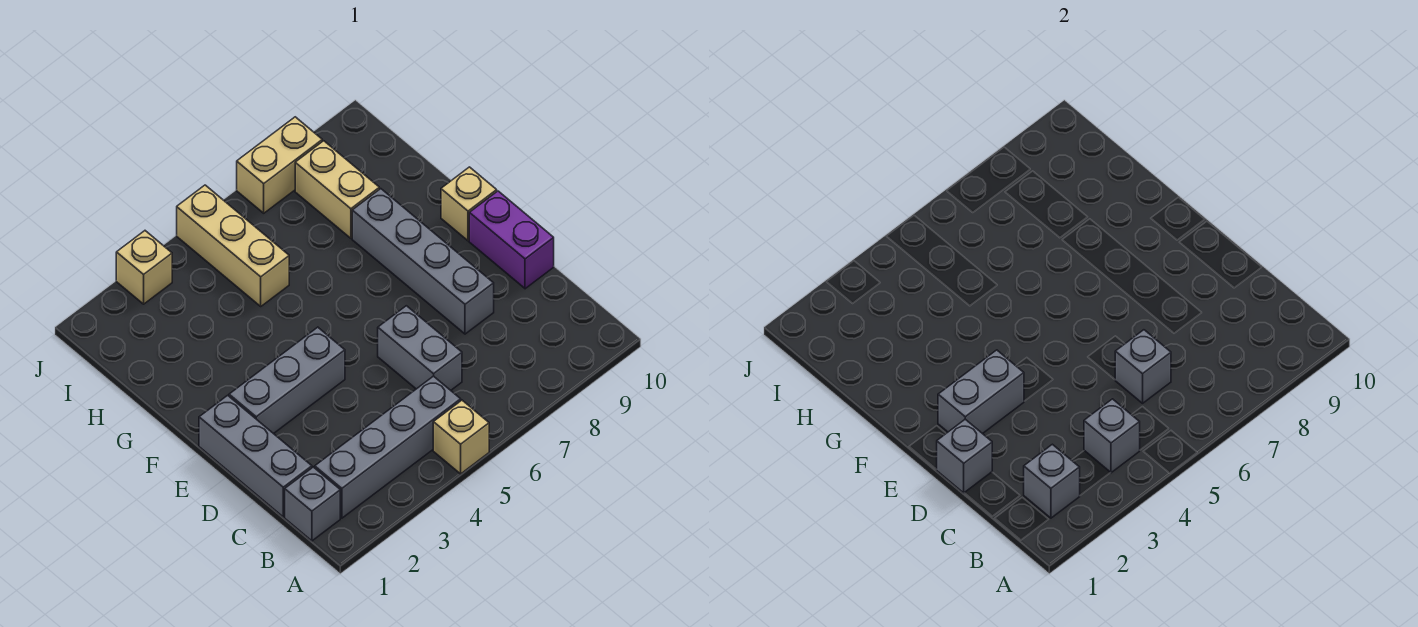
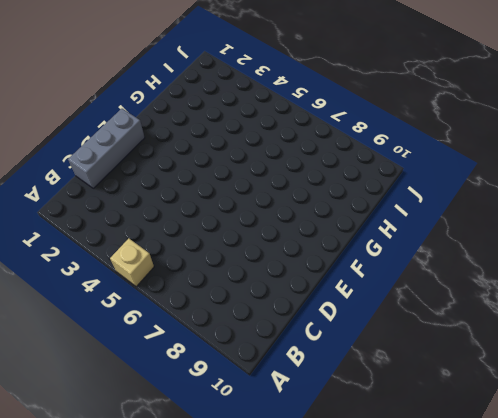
none -> grey brick B1 level 1
none -> grey brick B2:B5 level 1
none -> grey brick C6:D6 level 1

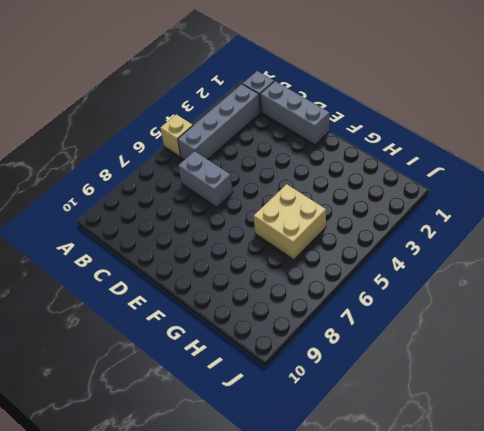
tan brick G5:H6 level 1 -> tan brick H5:J5 level 1
none -> grey brick D8:G8 level 1
none -> purple brick D10:E10 level 1
none -> grey brick E2:E4 level 1

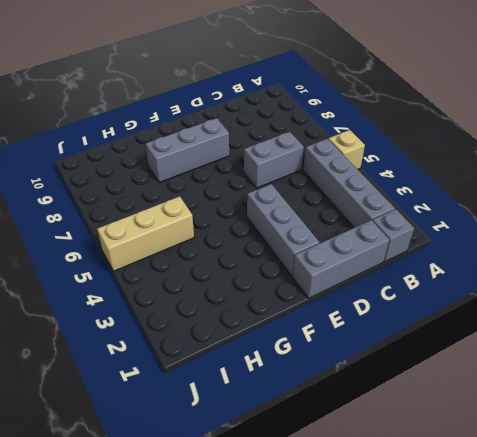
grey brick E8:G8 level 1 -> grey brick D8:G8 level 1
none -> purple brick D10:E10 level 1
none -> tan brick F10 level 1
none -> tan brick H8:I8 level 1

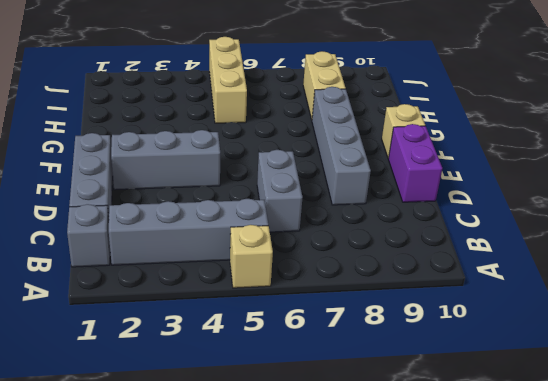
none -> tan brick J3 level 1
none -> tan brick J7:J8 level 1
none -> grey brick B2 level 2

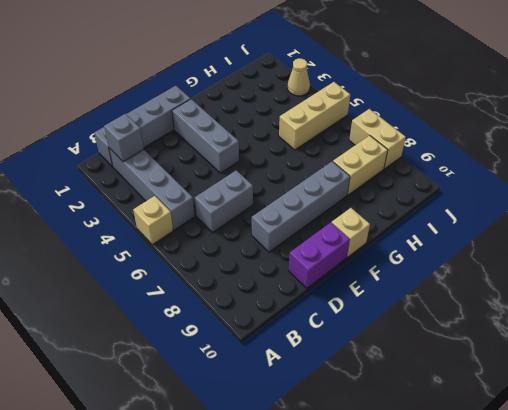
tan cone J3 level 1 -> tan brick J3 level 1
none -> grey brick B4 level 2
none -> grey brick C6 level 2
none -> grey brick D1 level 2

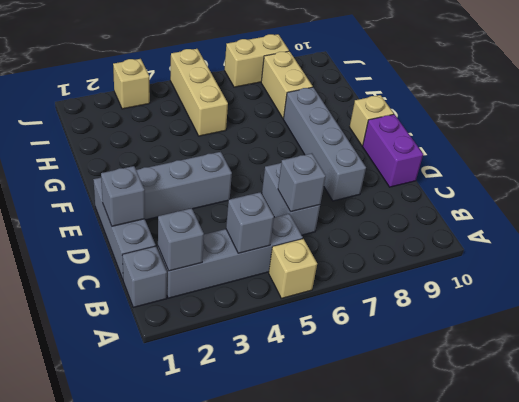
none -> grey brick E2:E3 level 2

